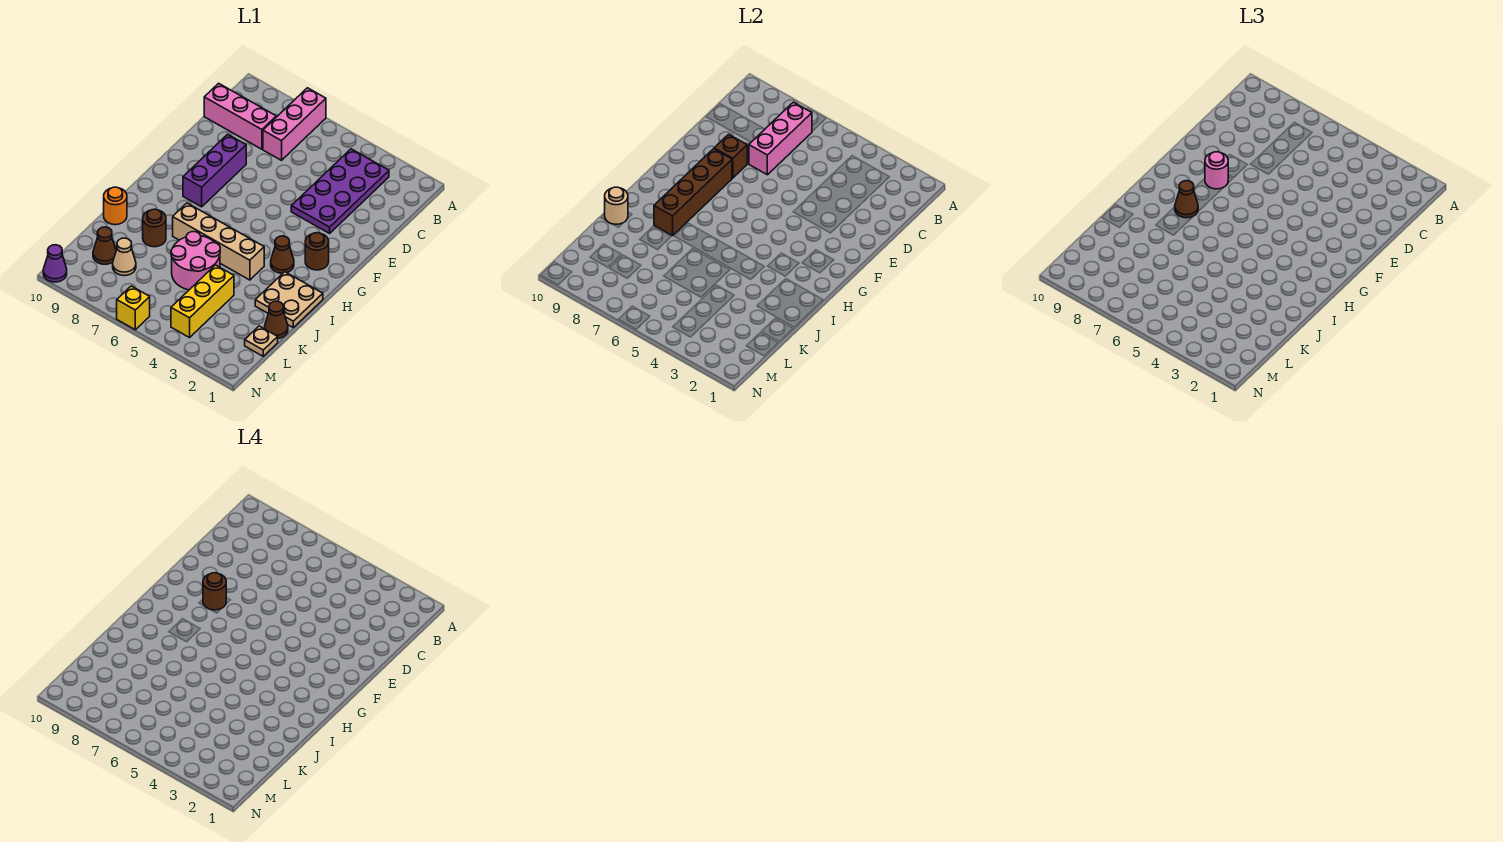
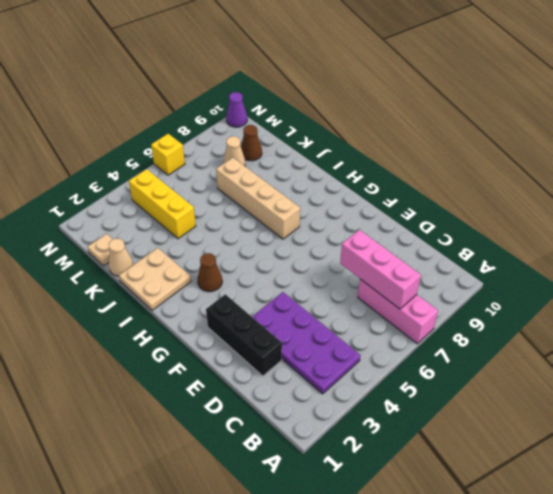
black brick D2:F2 level 1 -> none
tan brick H7:K7 level 1 -> tan brick I4:I7 level 1
tan cone K1 level 1 -> brown cone K1 level 1
none -> pink brick C8:C10 level 1
none -> purple brick E8:G8 level 1
none -> brown round brick G2 level 1

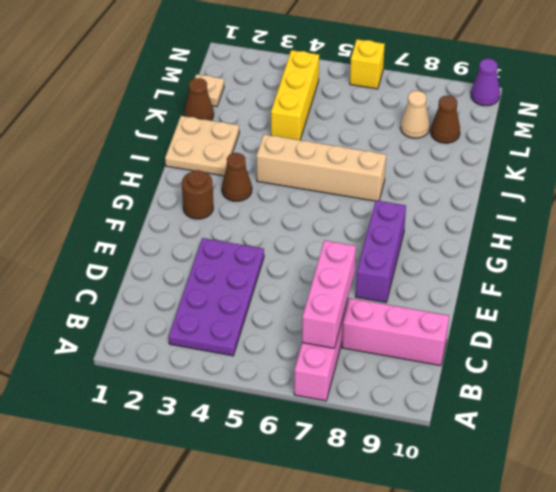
none -> pink round brick J5:K6 level 1
none -> brown round brick J8 level 1
none -> orange round brick J10 level 1

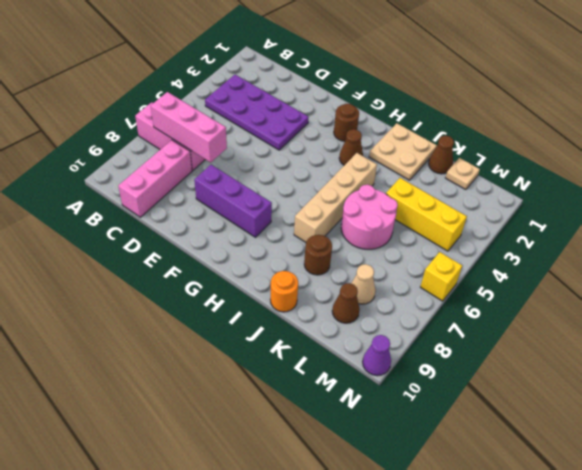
none -> brown brick E8 level 2
none -> brown brick F8:I8 level 2
none -> tan round brick J10 level 2

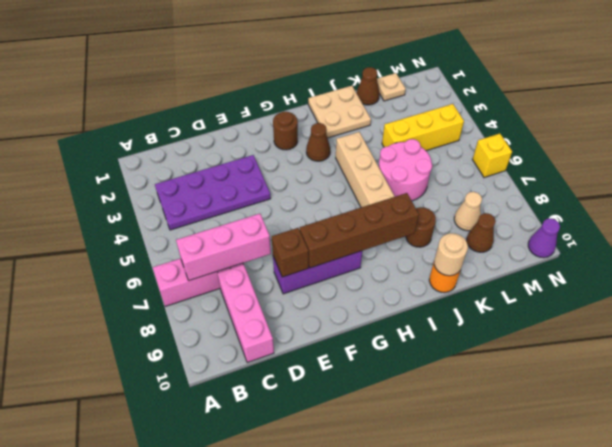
none -> pink round brick F8 level 3
none -> brown cone H8 level 3
none -> brown round brick F8 level 4

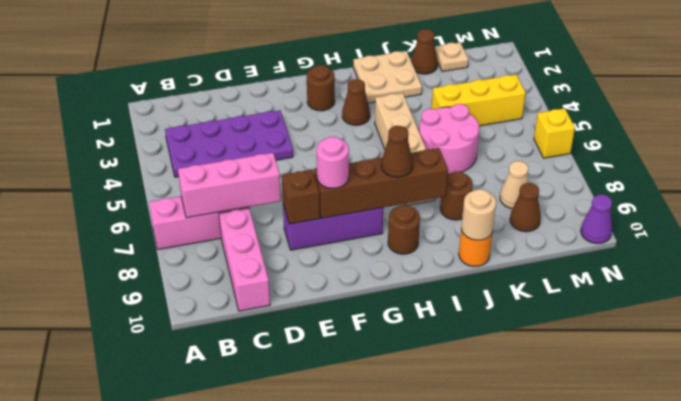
brown round brick H9 level 1 -> brown round brick F8 level 4

